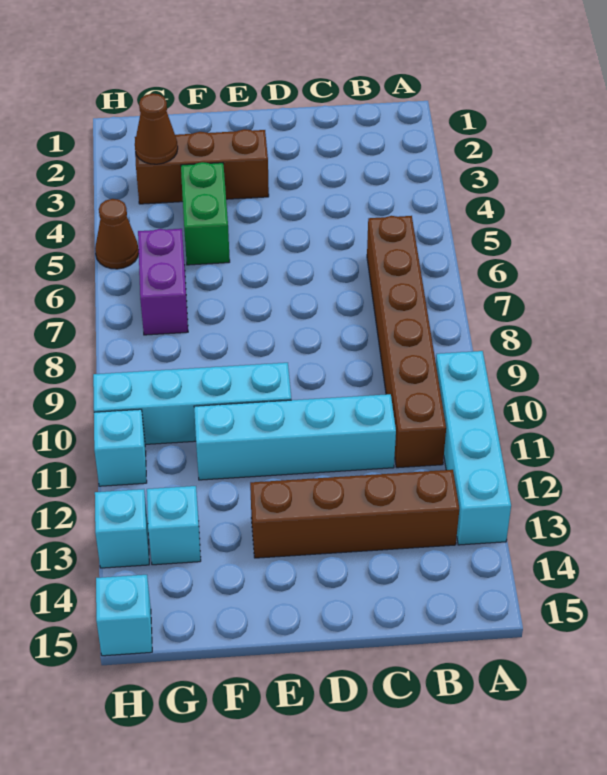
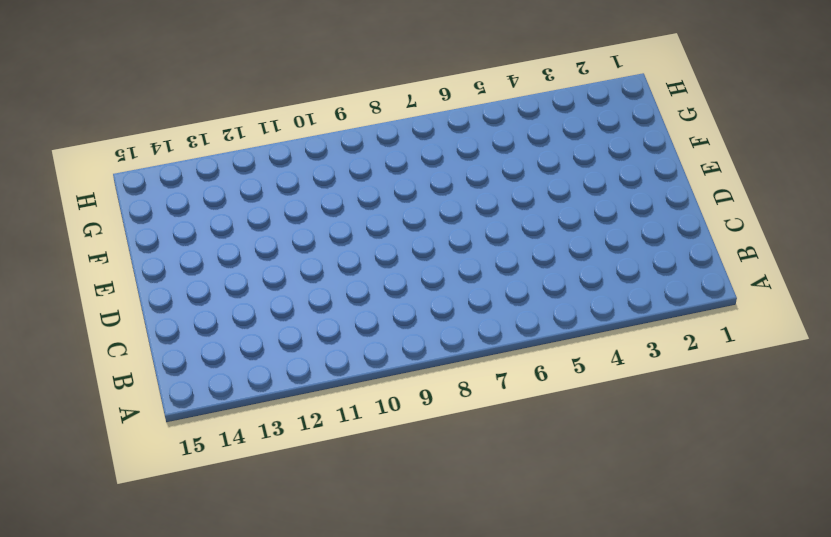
none -> cyan brick A10:A13 level 1
none -> brown brick B6:B11 level 1
none -> brown brick B13:E13 level 1

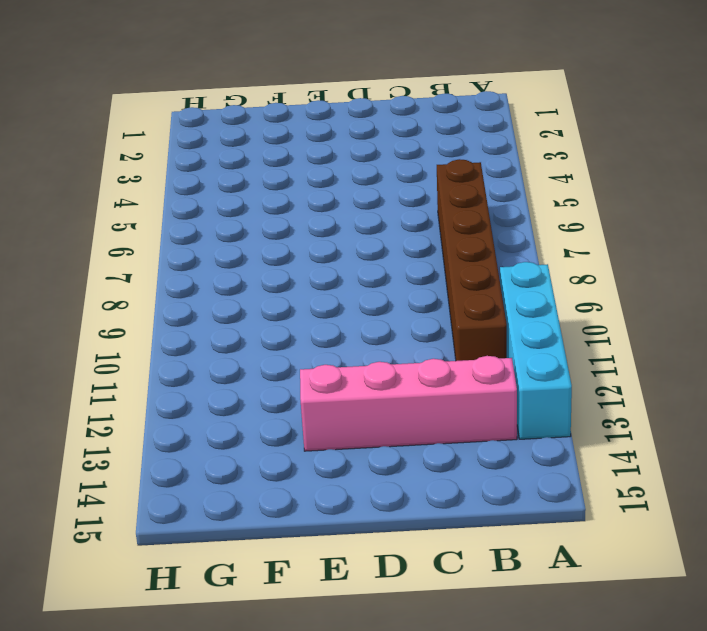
pink brick B13:E13 level 1 -> brown brick B13:E13 level 1
none -> cyan brick C11:F11 level 1
none -> brown brick E3:G3 level 1
none -> cyan brick E10:H10 level 1

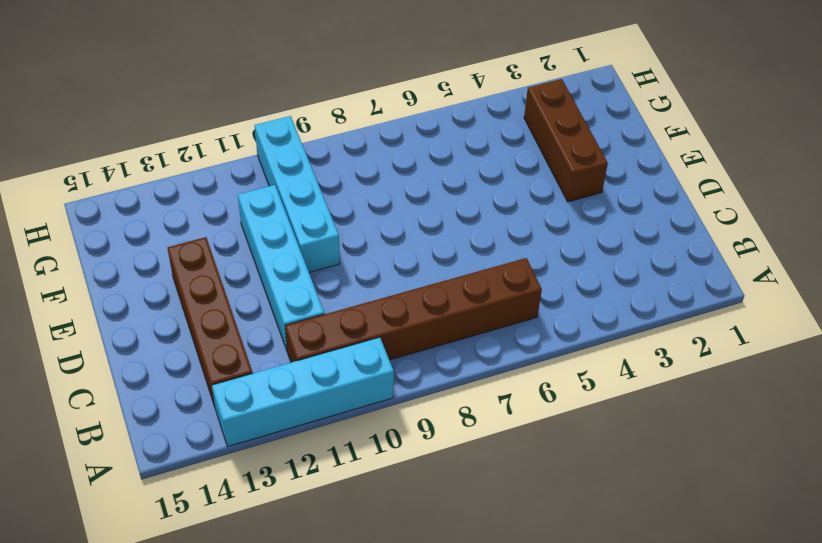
none -> green brick F4:F5 level 1
none -> purple brick G6:G7 level 1
none -> cyan brick G13 level 1

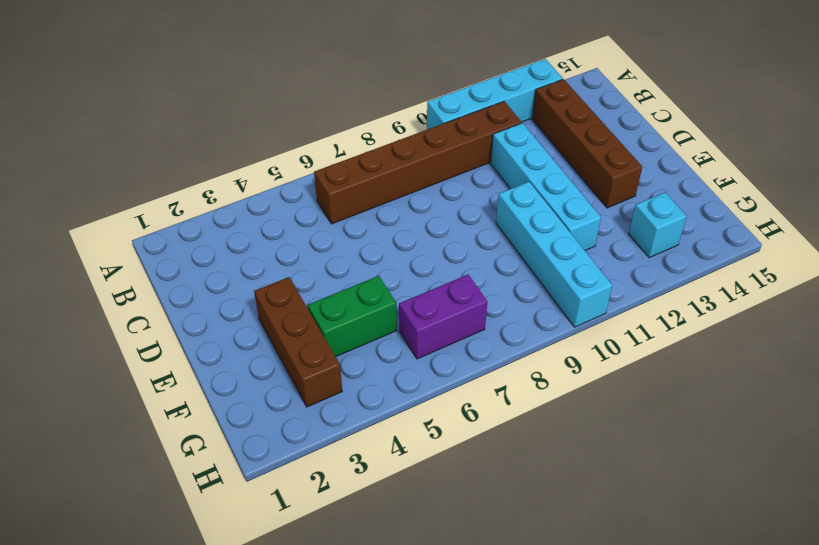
none -> brown cone H5 level 1
none -> cyan brick H11 level 1
none -> cyan brick H13 level 1

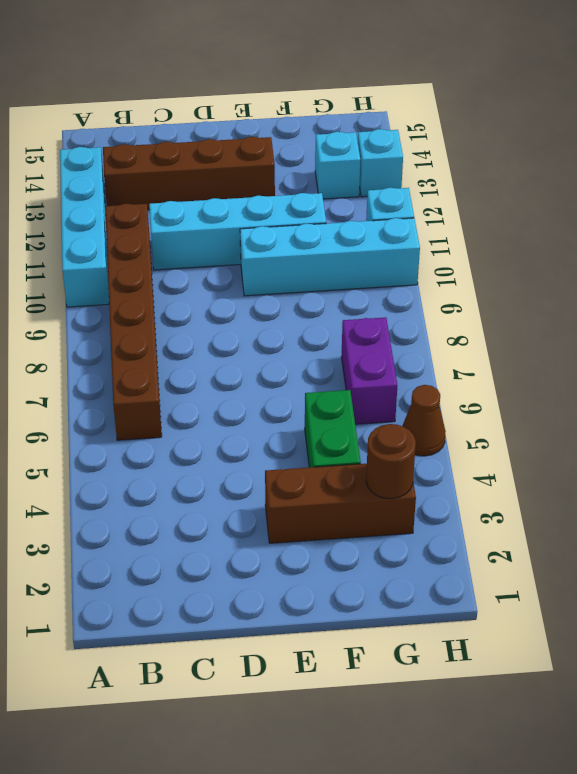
brown round brick G3 level 2 -> brown cone G3 level 2
none -> cyan brick H15 level 1

